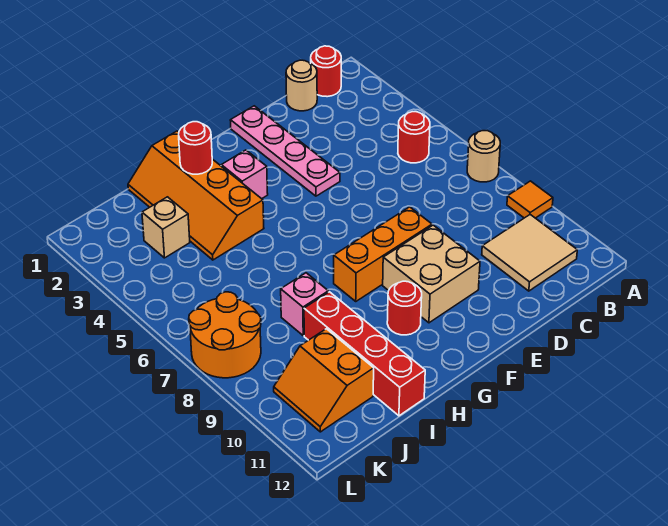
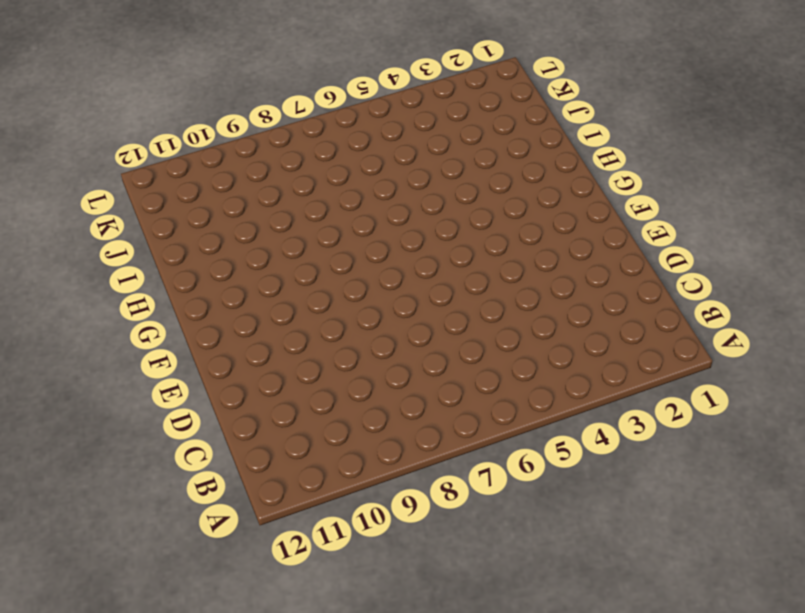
none -> tan round brick A7 level 1
none -> orange tile A9 level 1
none -> red round brick B1 level 1

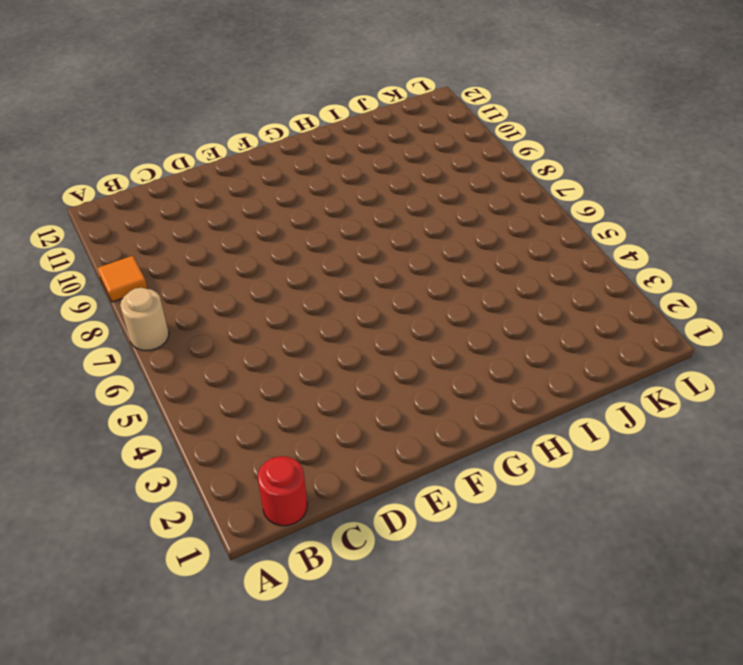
none -> red round brick B5 level 1
none -> tan tile B10:C11 level 1
none -> tan round brick C1 level 1

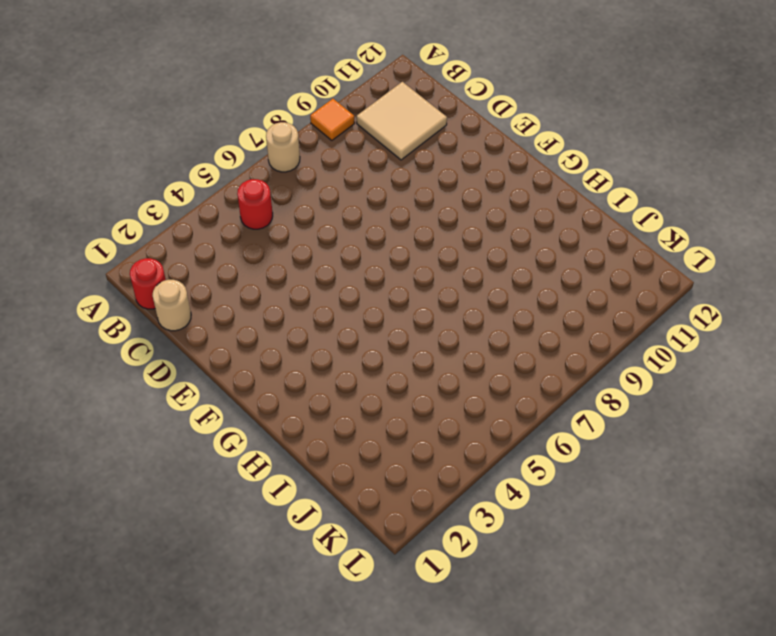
none -> pink plate E1:E4 level 1
none -> orange brick E8:G8 level 1
none -> tan brick E9:F10 level 1

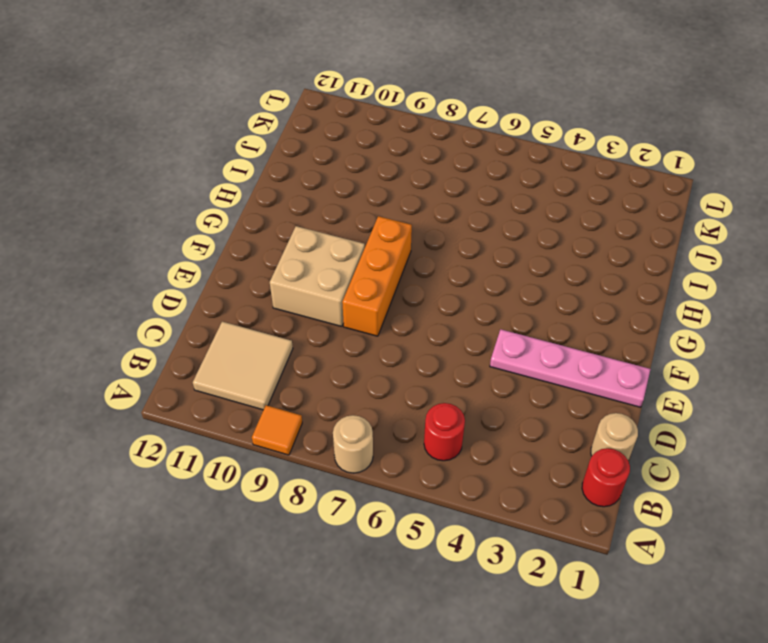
none -> pink brick G3 level 1
none -> red round brick G10 level 1
none -> orange slope H1:I4 level 1 top H

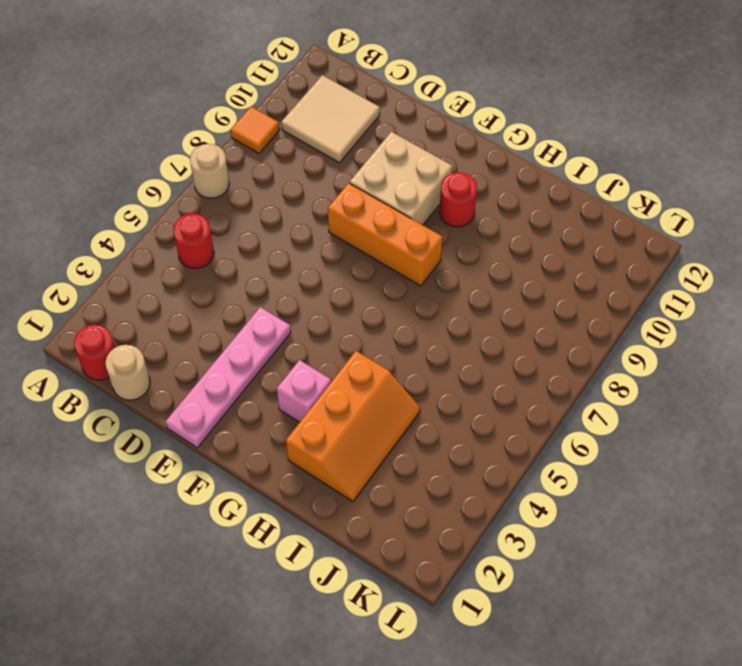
orange slope H2:I4 level 1 top H -> orange slope H1:I4 level 1 top H
none -> pink brick I8 level 1
none -> red brick I9:I12 level 1
none -> tan brick J3 level 1

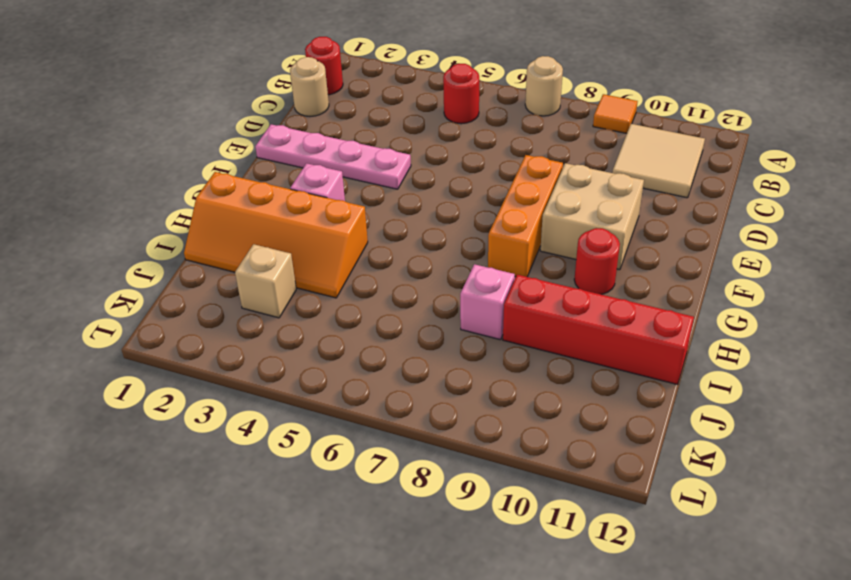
none -> orange slope J10:K11 level 1 top J
none -> orange round brick K7:L8 level 1
none -> red round brick H2 level 2

